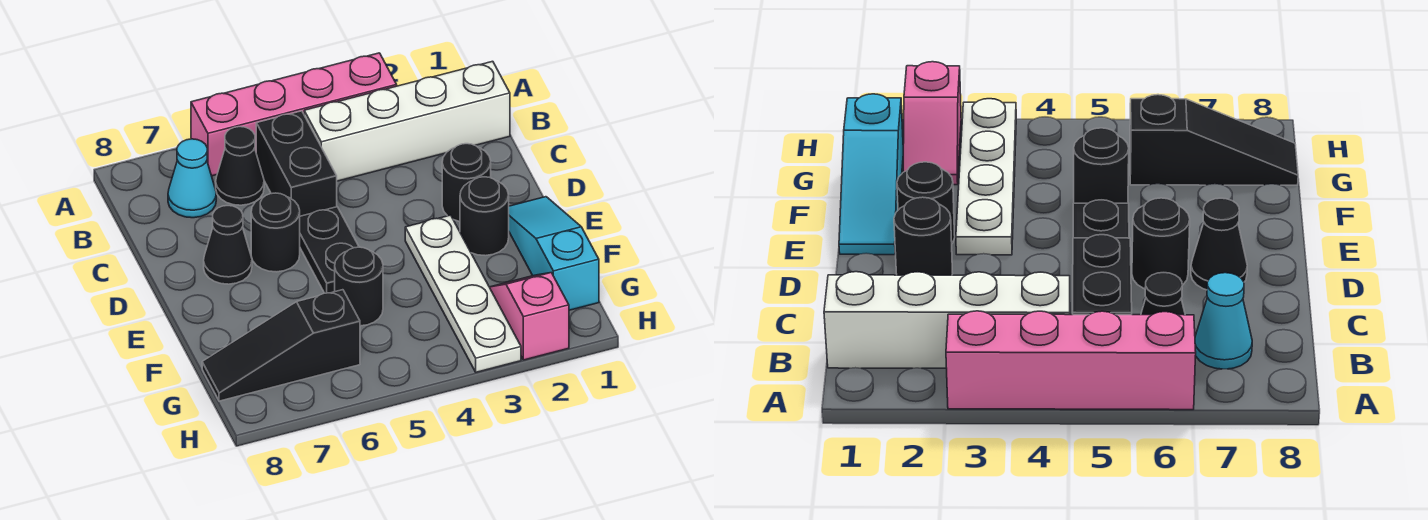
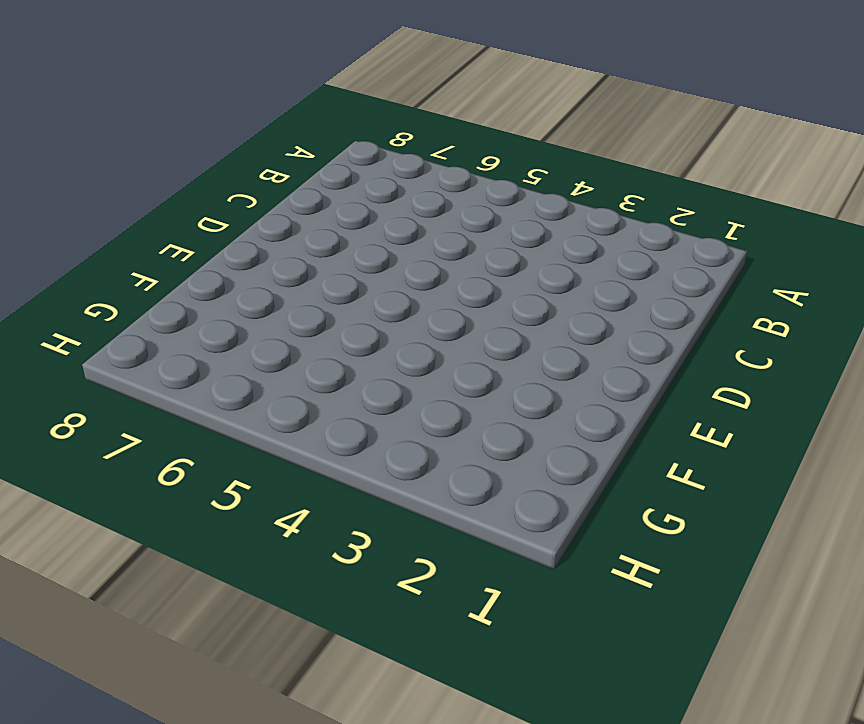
none -> pink brick A3:A6 level 1
none -> white brick B1:B4 level 1
none -> black brick B5:C5 level 1

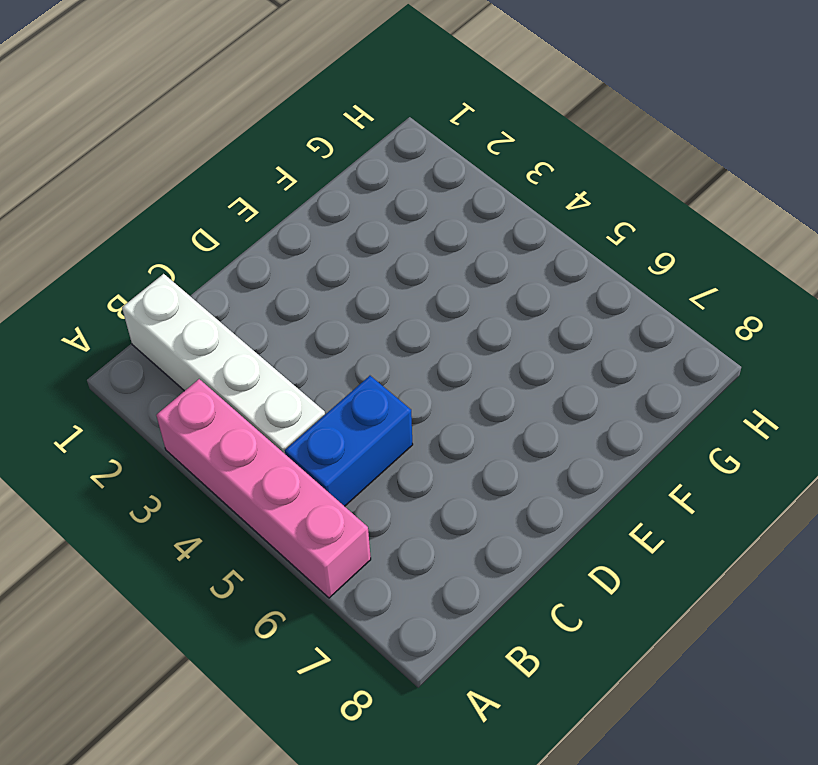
blue brick B5:C5 level 1 -> black brick B5:C5 level 1
none -> black cone B6 level 1
none -> cyan cone B7 level 1
none -> black round brick D2 level 1

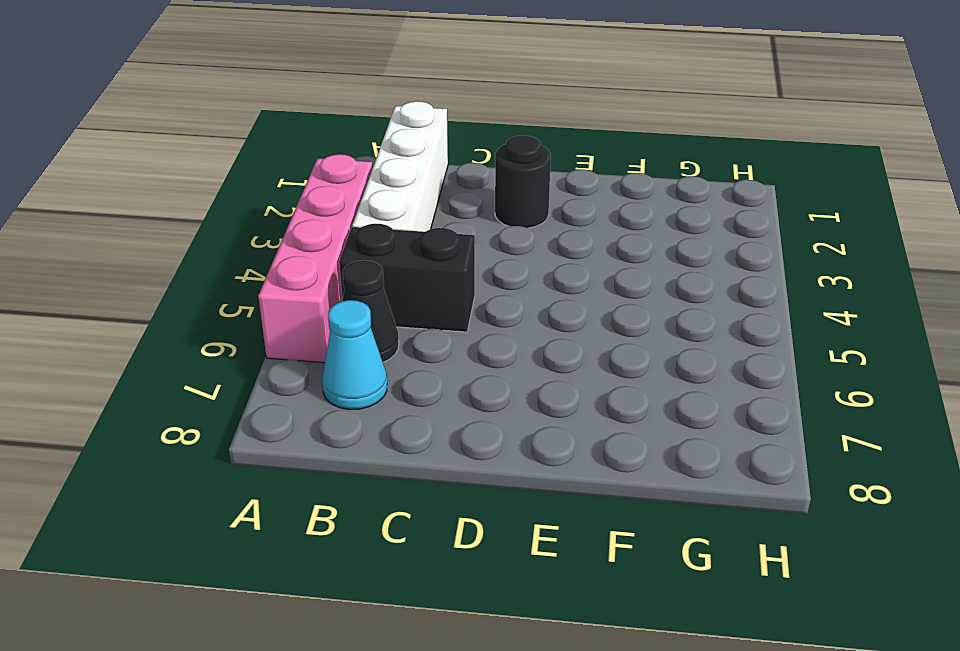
none -> black plate D5:E5 level 1
none -> black round brick D6 level 1
none -> black cone D7 level 1

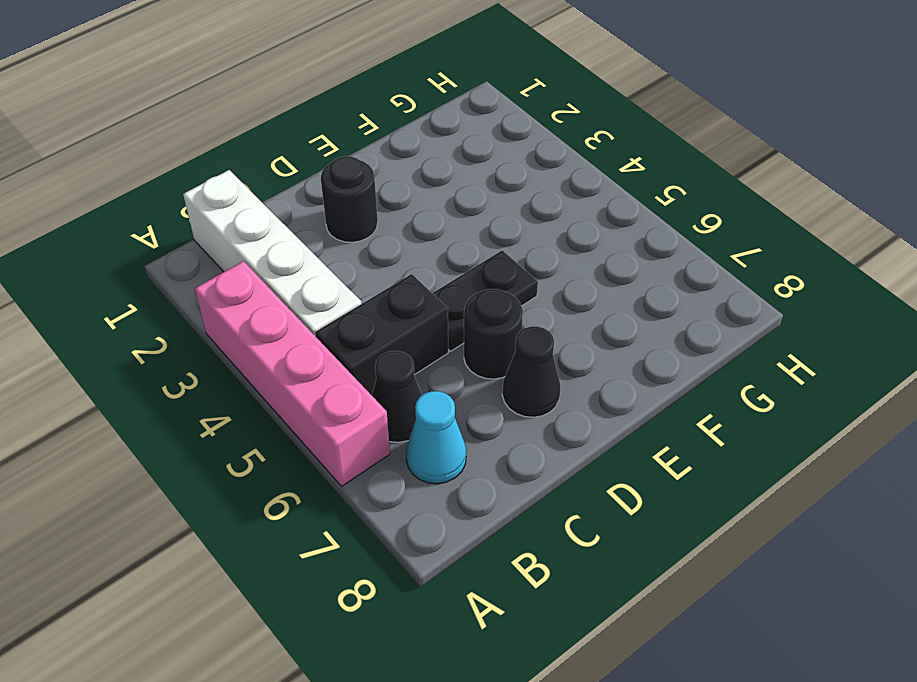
none -> cyan slope E1:G1 level 1 top G
none -> black round brick E2 level 1
none -> white plate E3:H3 level 1

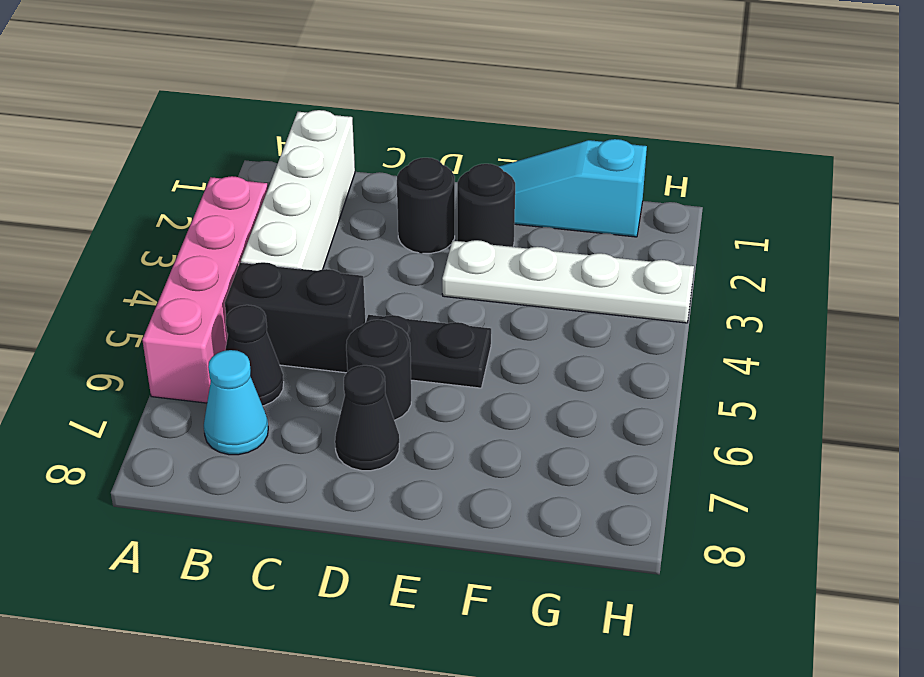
none -> black round brick F5 level 1
none -> pink slope G2:H2 level 1 top H
none -> black slope G6:G8 level 1 top 6

